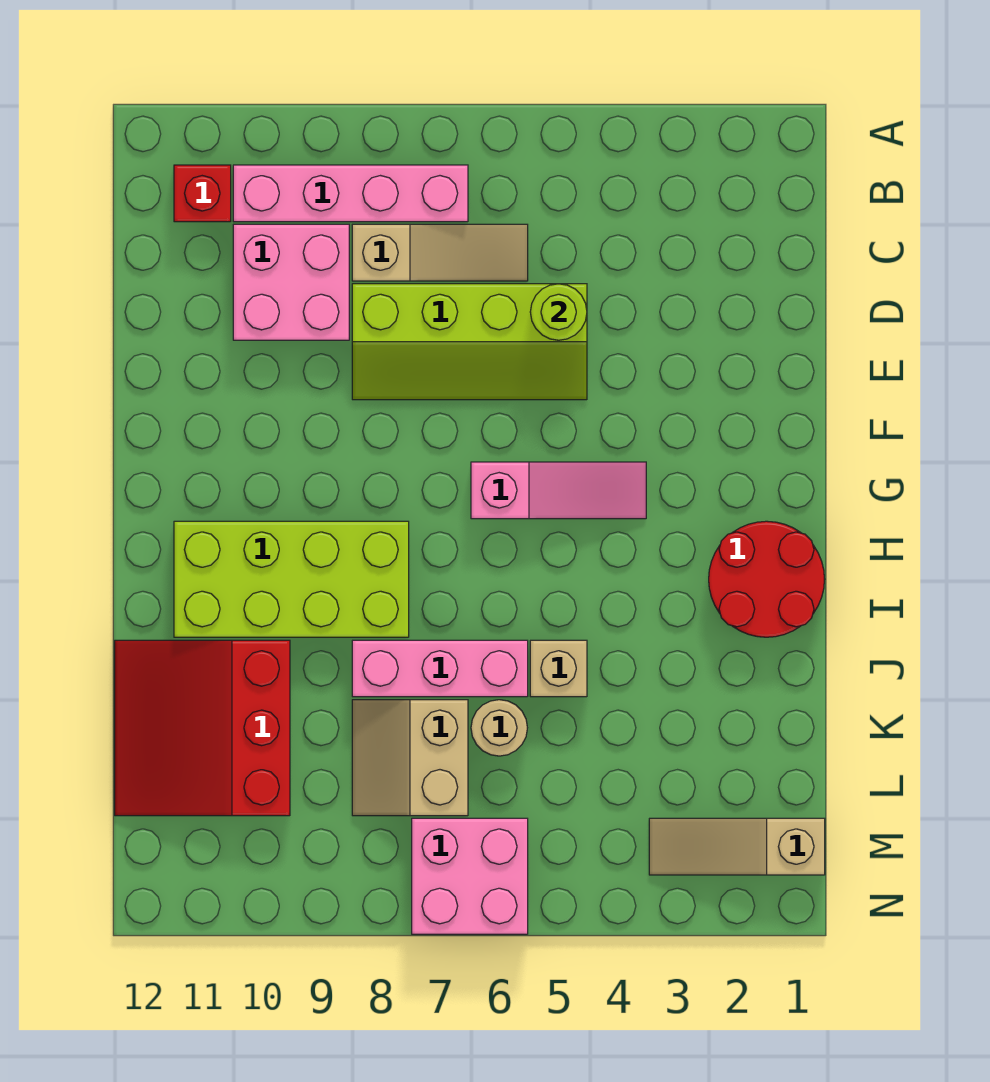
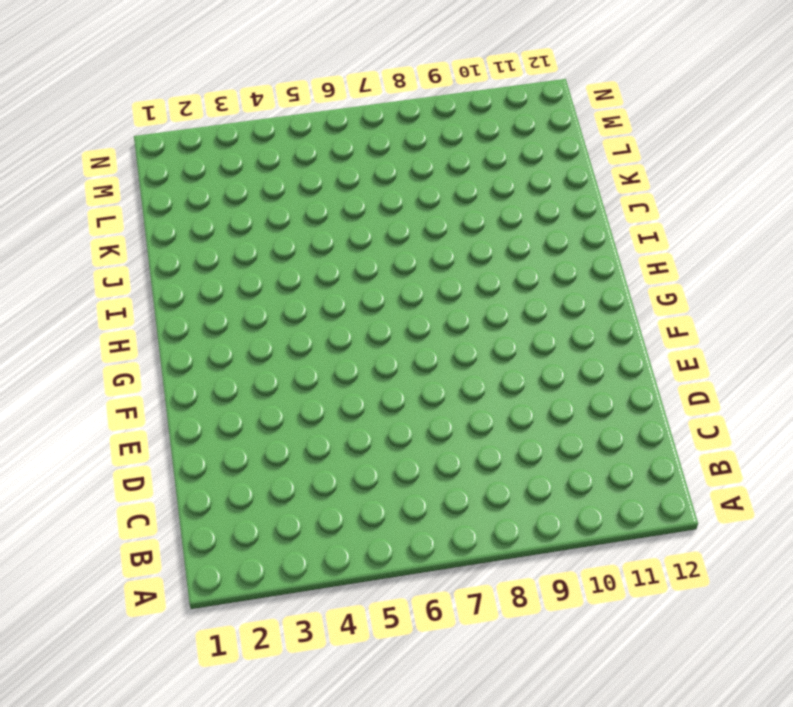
none -> pink brick B7:B10 level 1
none -> red brick B11 level 1
none -> tan slope C6:C8 level 1 top 8

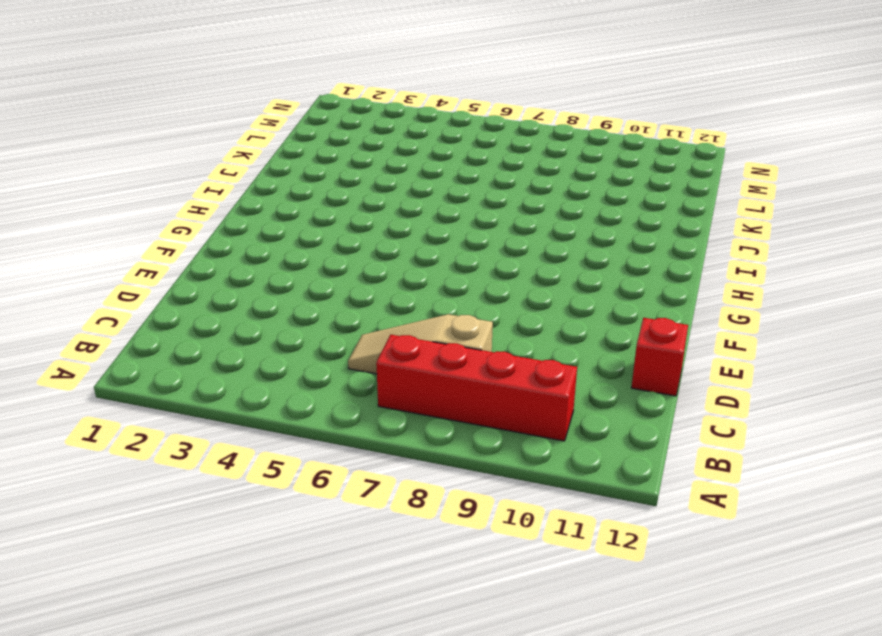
red brick B7:B10 level 1 -> pink brick B7:B10 level 1
red brick D12 level 1 -> red brick B11 level 1
none -> pink brick C9:D10 level 1
none -> lime slope D5:E8 level 1 top D
none -> pink slope G4:G6 level 1 top 6

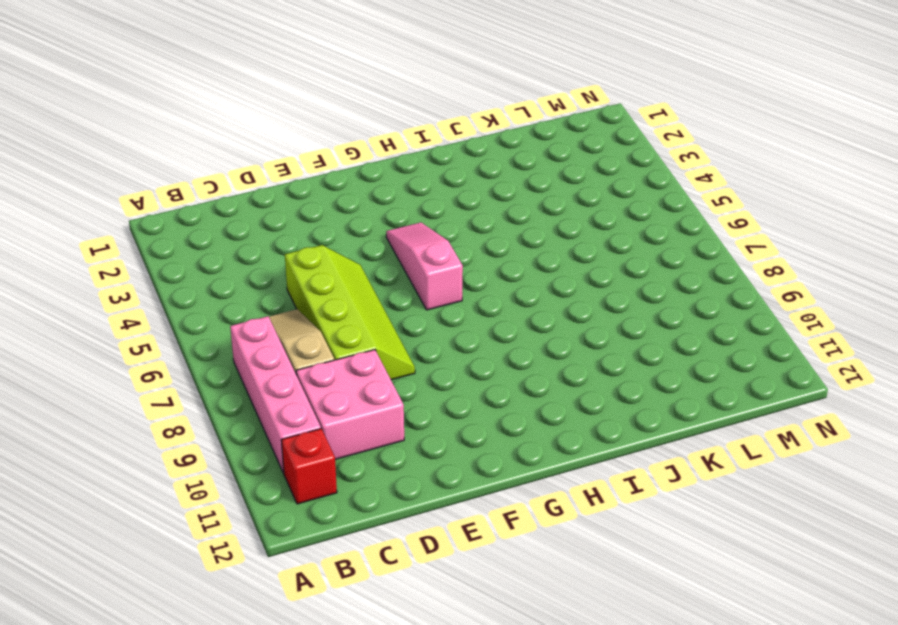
none -> red round brick H1:I2 level 1
none -> lime brick H8:I11 level 1
none -> tan brick J5 level 1

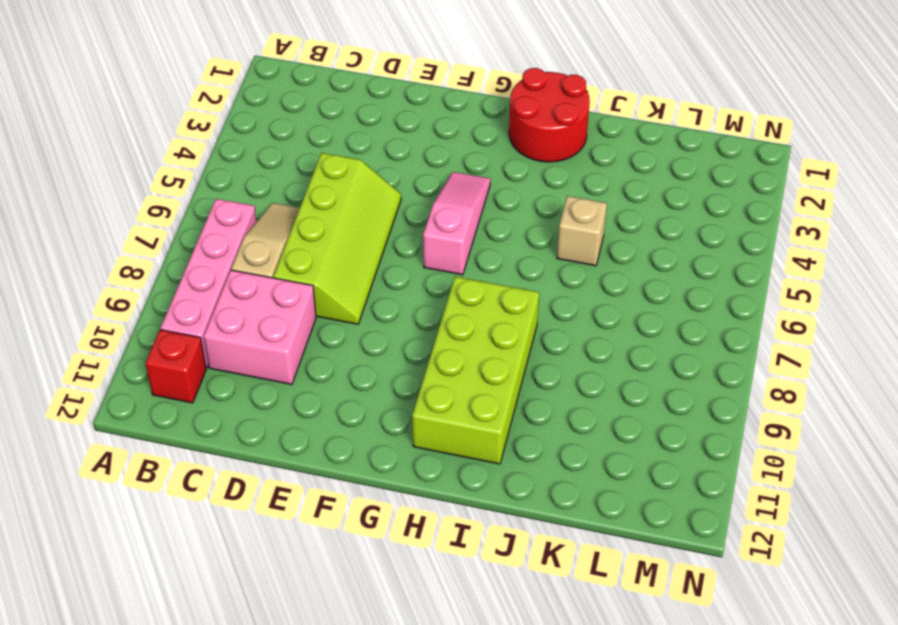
none -> pink brick J6:J8 level 1
none -> red slope J10:L12 level 1 top 10
none -> tan round brick K6 level 1

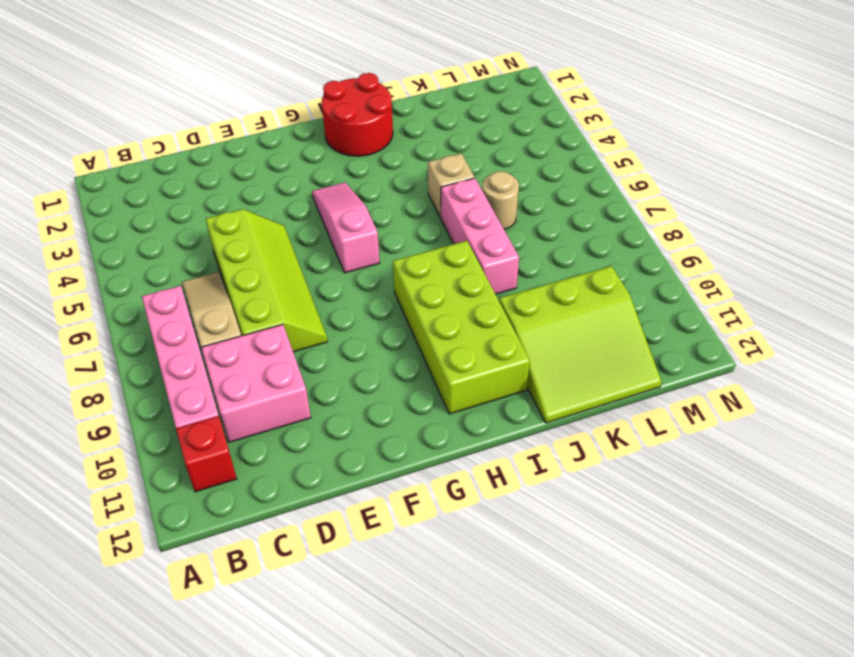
lime slope J10:L12 level 1 top 10 -> red slope J10:L12 level 1 top 10
none -> tan slope K7:L8 level 1 top 7
none -> tan slope M1:M3 level 1 top 1
none -> pink brick M6:N7 level 1

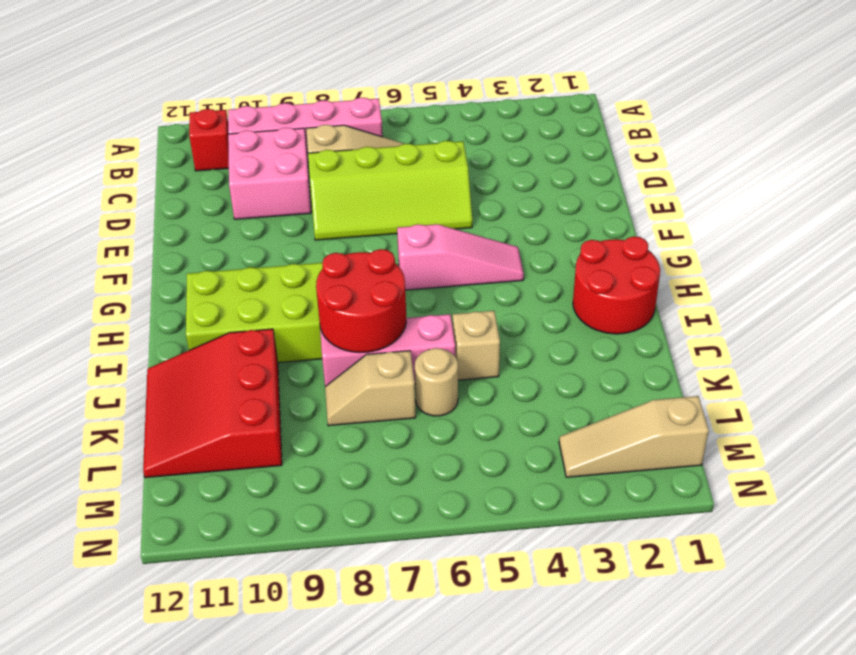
red round brick I7:J8 level 2 -> none
tan slope K7:K8 level 1 top 7 -> tan slope K7:L8 level 1 top 7
none -> pink brick M6:N7 level 1
none -> lime round brick D5 level 2

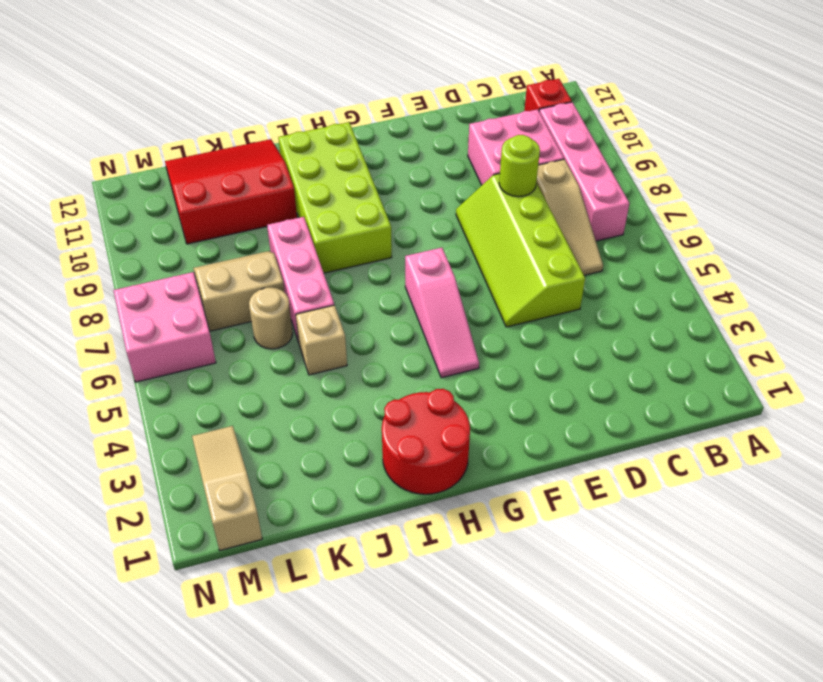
lime round brick D8 level 2 -> lime round brick D5 level 2

